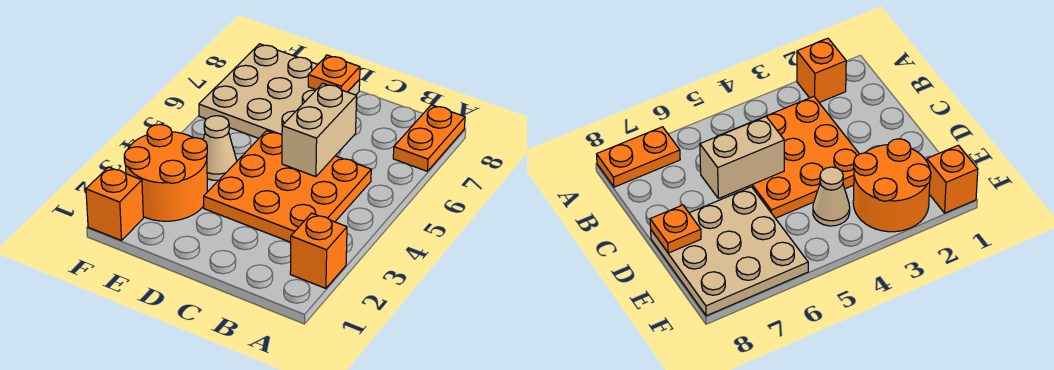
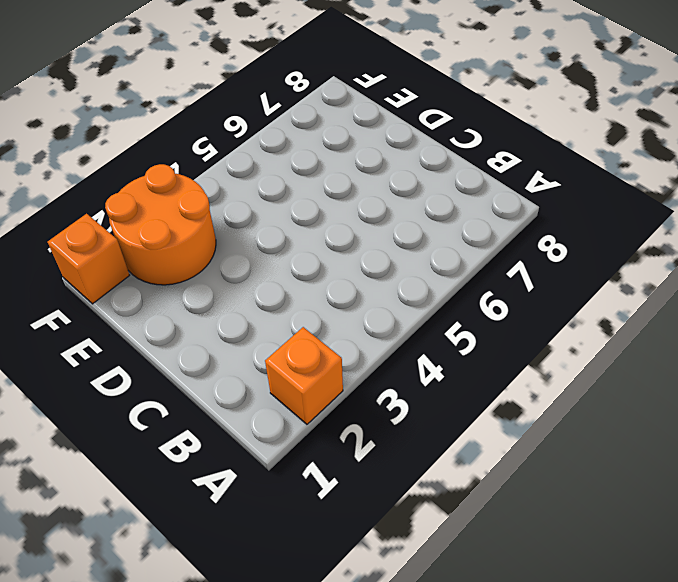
none -> orange plate A7:A8 level 1
none -> orange plate B3:D5 level 1

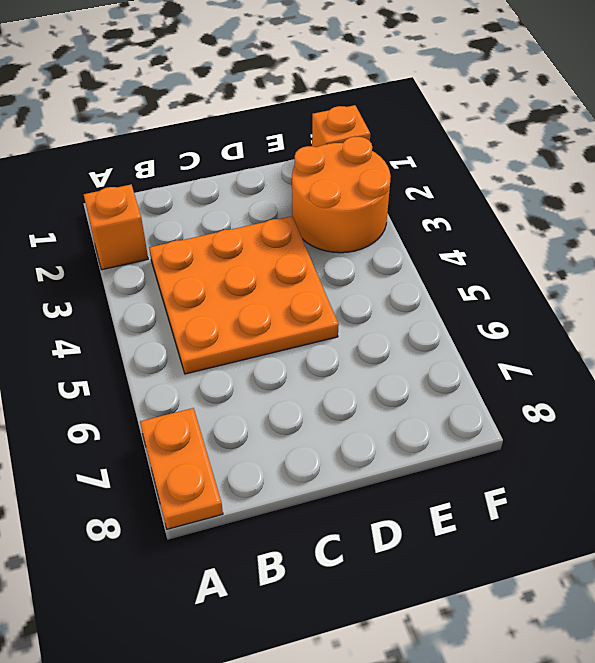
none -> tan plate D6:F8 level 1
none -> tan cone E4 level 1

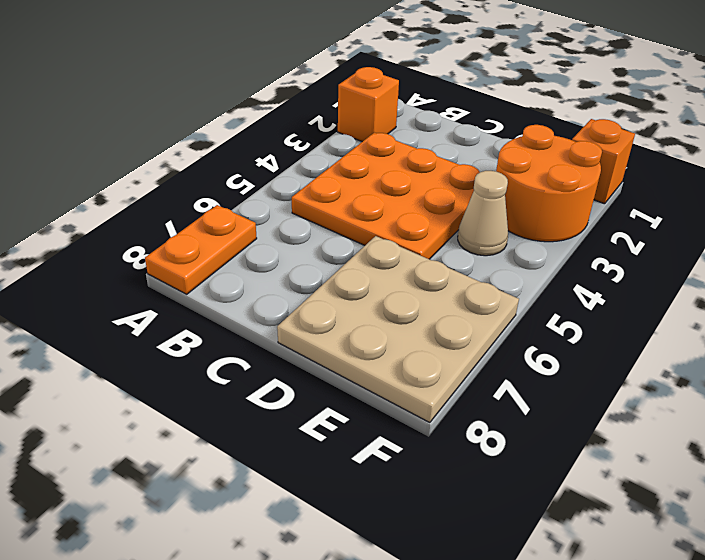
none -> tan brick C5:C6 level 2
none -> orange plate D8 level 2

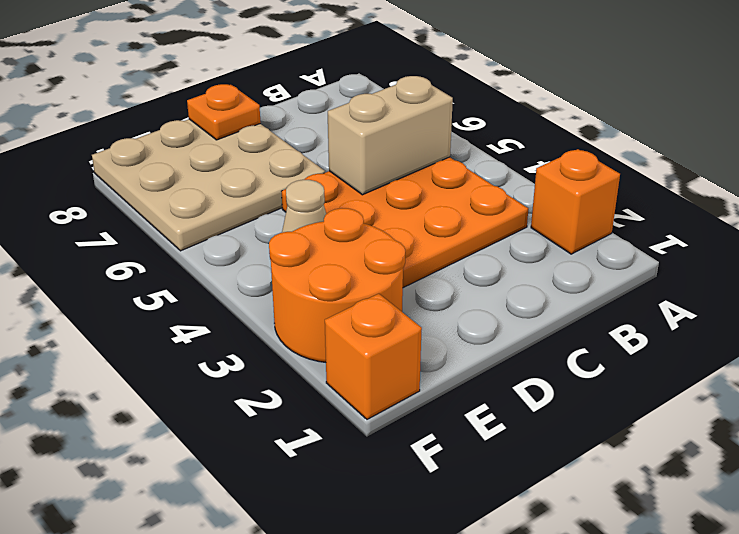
tan brick B5:C5 level 2 -> tan brick C5:C6 level 2
none -> orange plate A7:A8 level 1

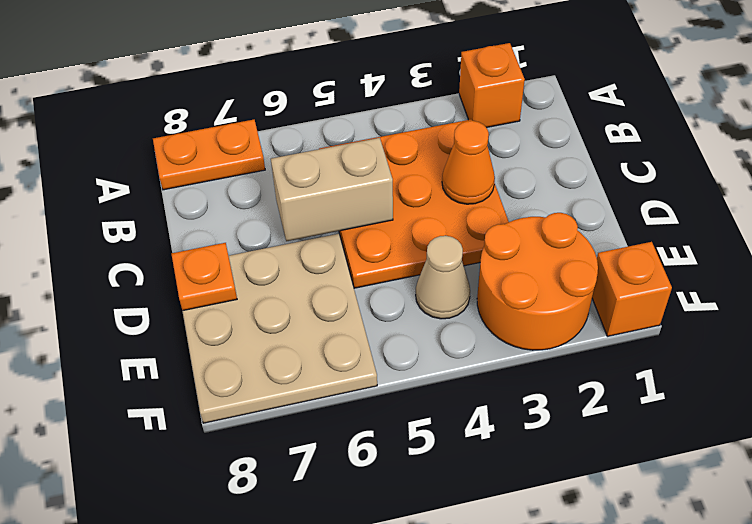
orange cone C3 level 2 -> none

